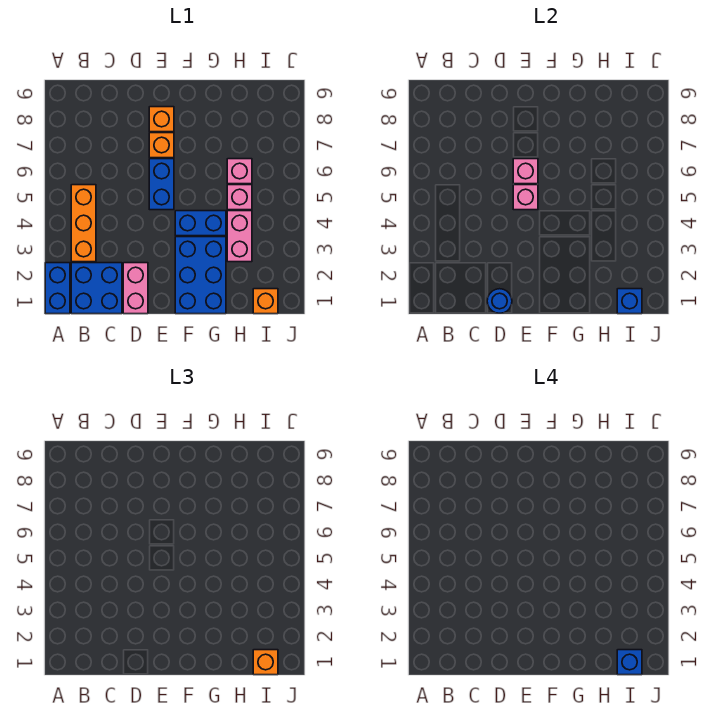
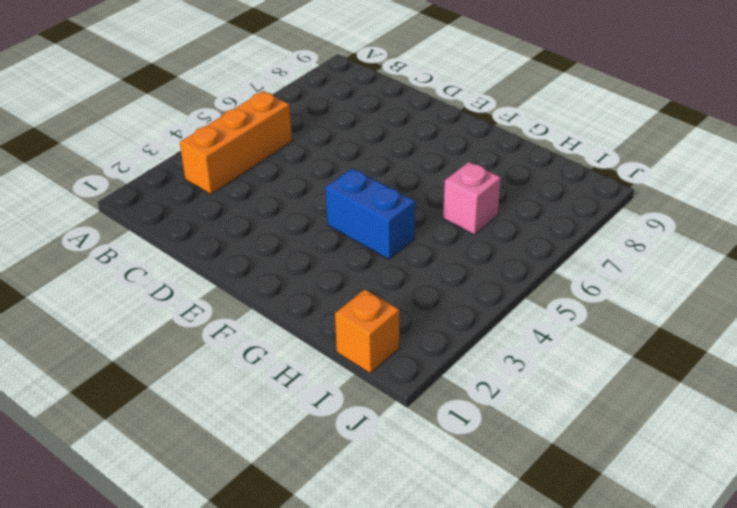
none -> blue brick A1:A2 level 1
none -> blue brick B1:C2 level 1
none -> pink brick D1:D2 level 1

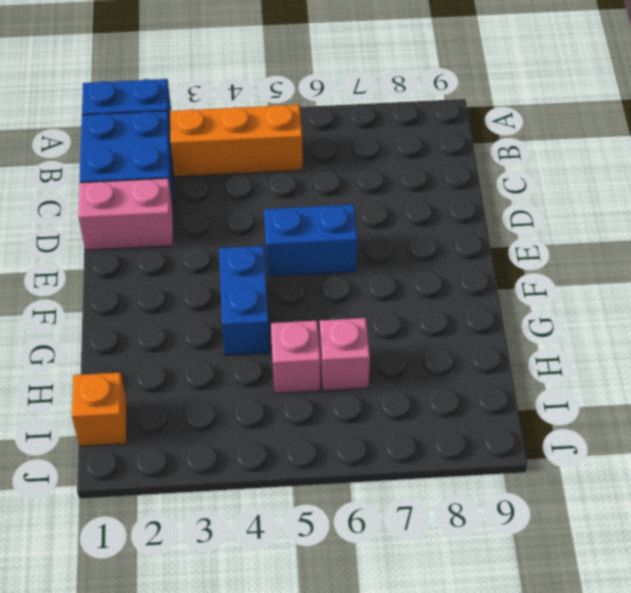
none -> orange brick E7 level 1
none -> orange brick E8 level 1
none -> blue brick F1:G3 level 1

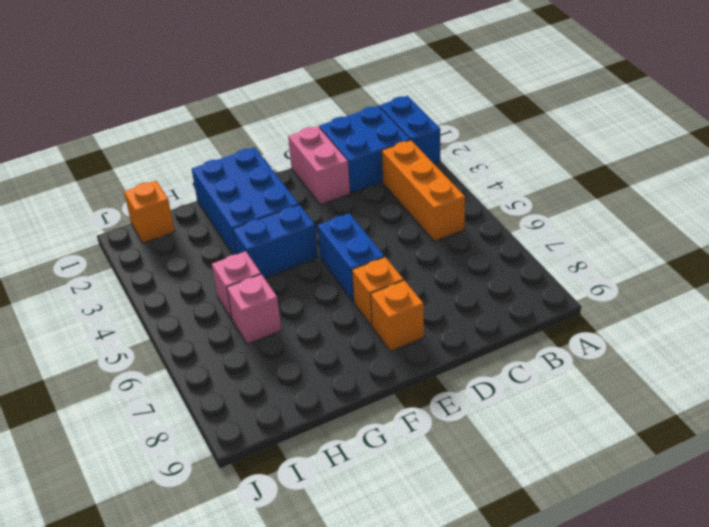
none -> pink brick H3:H4 level 1
none -> blue round brick D1 level 2
none -> pink brick E5 level 2

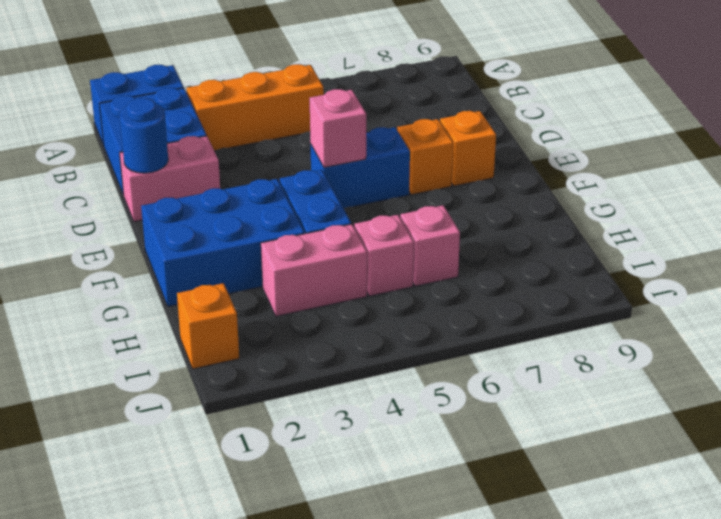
none -> pink brick E6 level 2
none -> blue brick I1 level 2
none -> orange brick I1 level 3

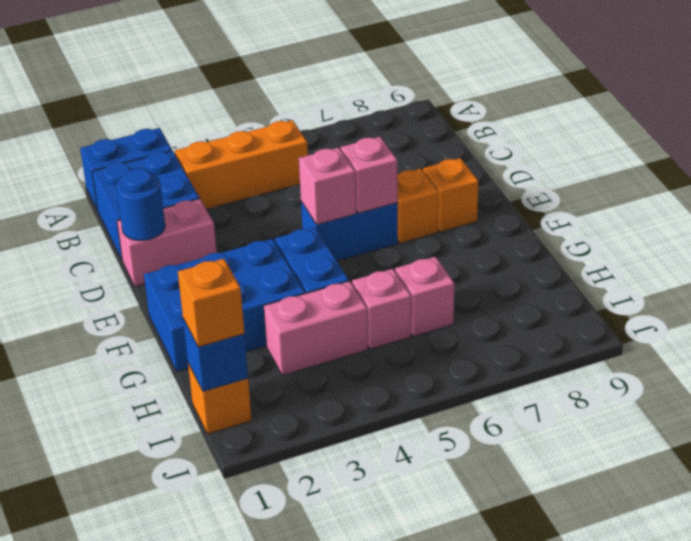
none -> blue brick I1 level 4

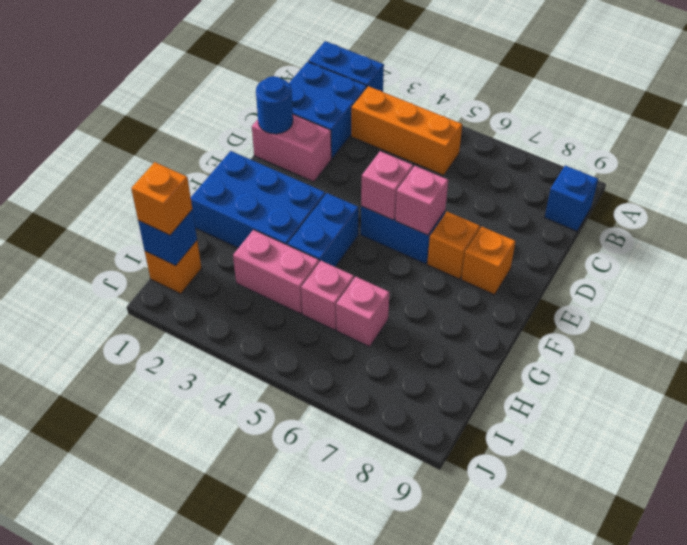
blue brick B9 level 1 -> blue brick I1 level 4

